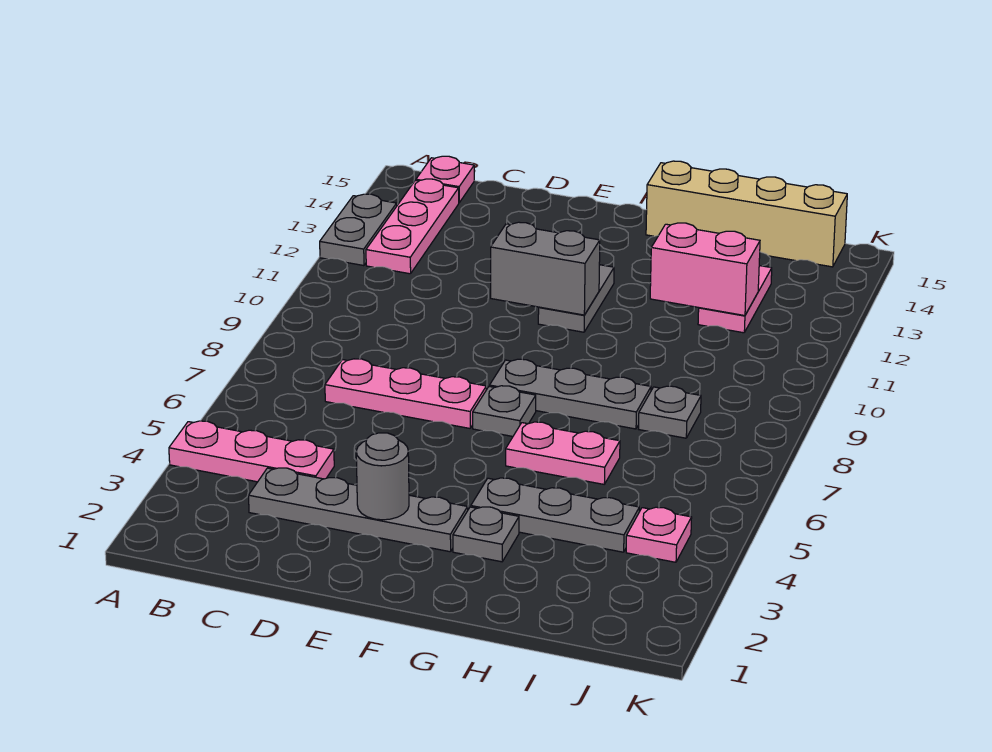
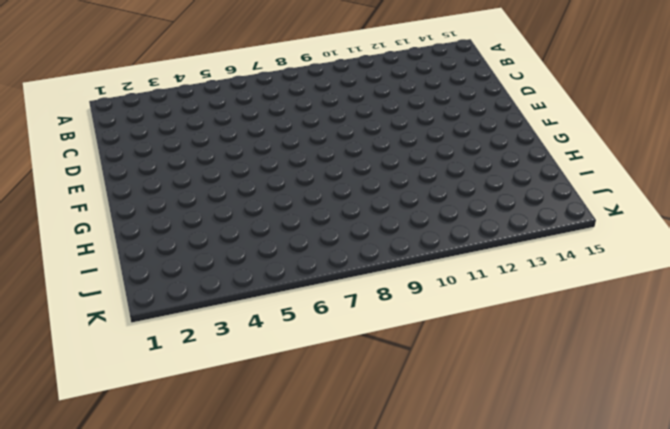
none -> pink plate A4:C4 level 1
none -> grey plate A12:A13 level 1
none -> pink plate B12:B14 level 1

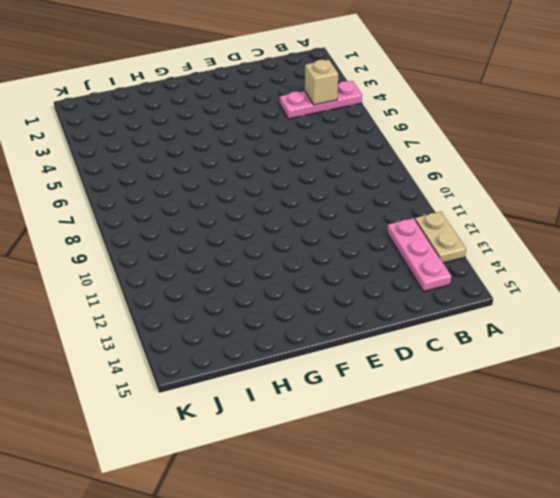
tan plate A12:A13 level 1 -> grey plate A12:A13 level 1
tan brick B4 level 2 -> none
none -> pink plate B15 level 1
none -> grey plate C3:F3 level 1
none -> pink plate C7:E7 level 1

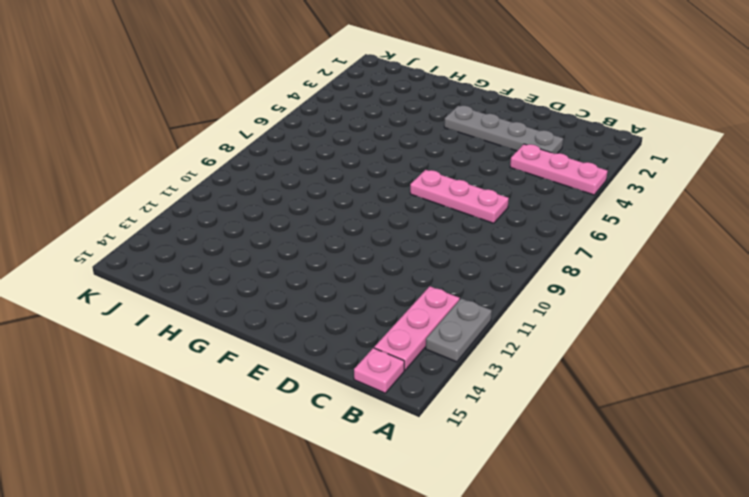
none -> grey plate F7 level 1
none -> grey plate F8:H8 level 1
none -> grey plate F11:F12 level 1

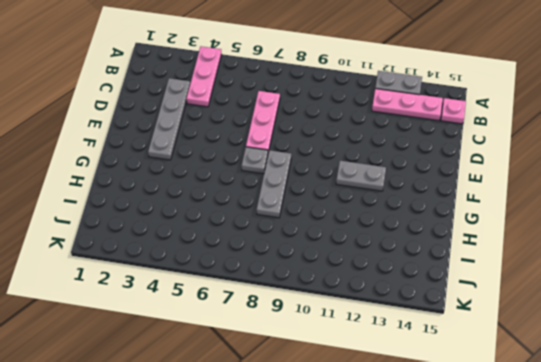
none -> grey plate G3 level 1
none -> grey plate G4:I4 level 1
none -> pink plate G6:H6 level 1

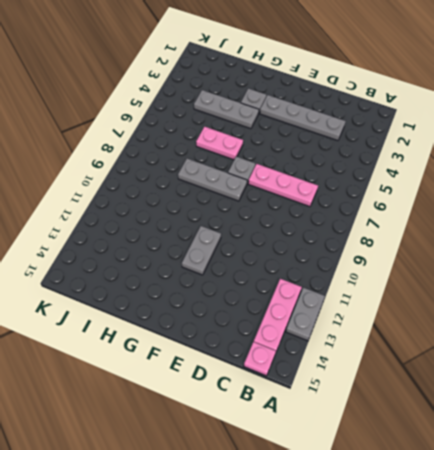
none -> pink plate A4:C4 level 1
none -> tan brick G15:J15 level 1
none -> grey plate I8 level 1

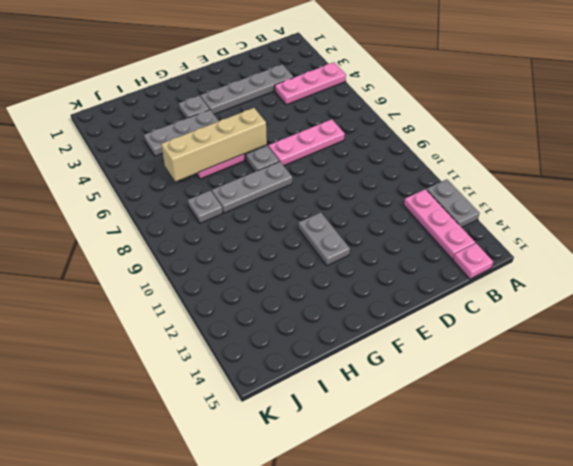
tan brick F6:I6 level 2 -> tan brick G15:J15 level 1
none -> pink plate I12:I13 level 1
none -> pink plate J4 level 1
none -> grey round brick E3 level 2

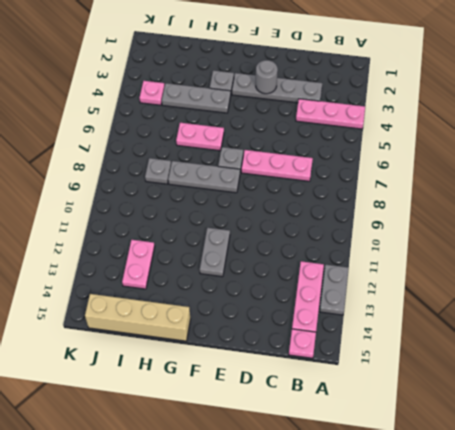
none -> grey brick E11:F11 level 2
none -> pink brick H12:I12 level 2

